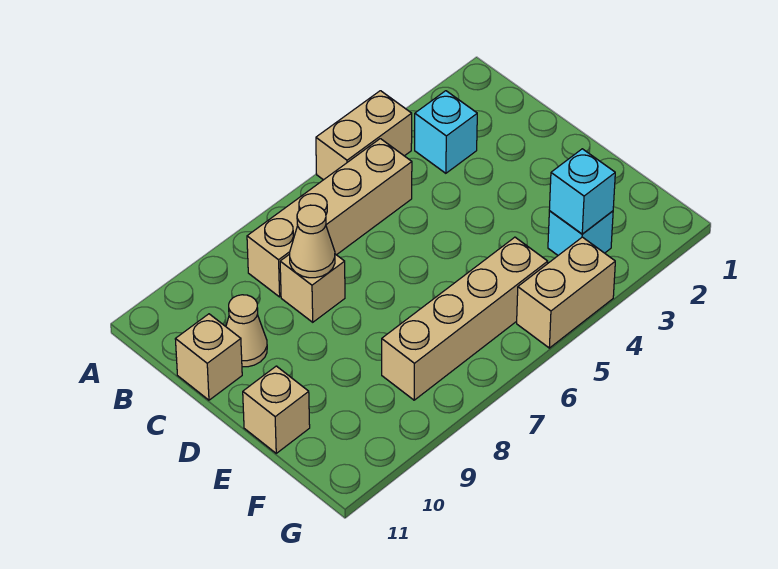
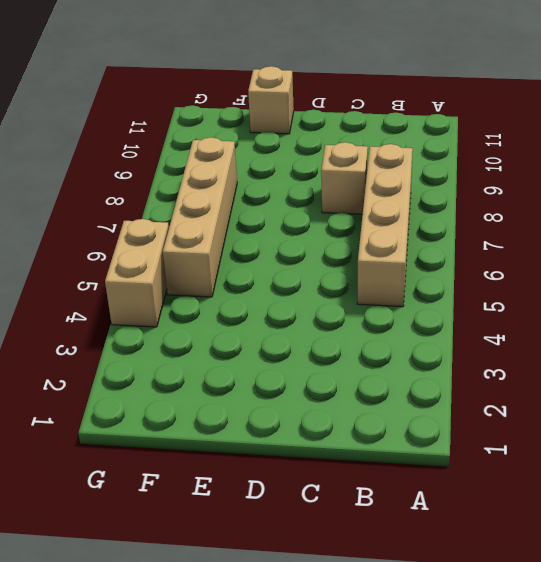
none -> tan brick A4:A5 level 1
none -> cyan brick B3 level 1
none -> tan cone C10 level 1

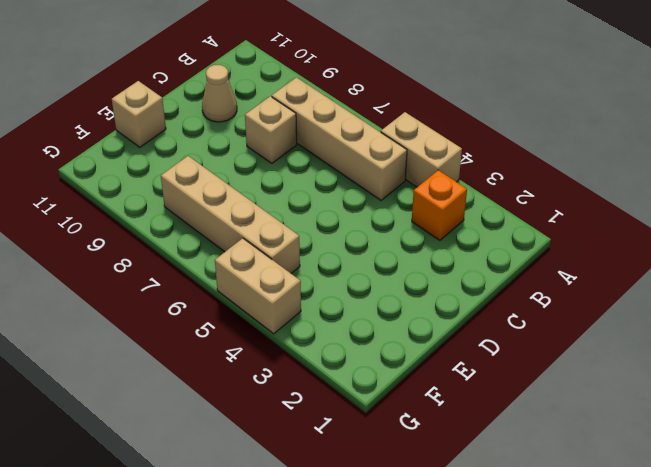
orange brick B3 level 1 -> cyan brick B3 level 1
none -> tan brick C11 level 1
none -> cyan brick F3 level 1
none -> tan cone C8 level 2

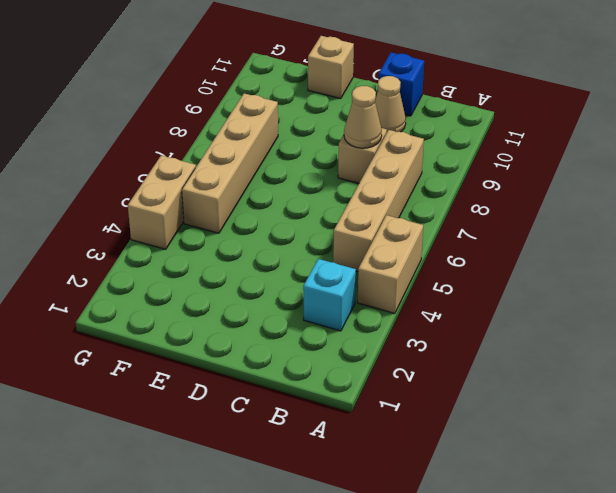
blue brick C11 level 1 -> tan brick C11 level 1
none -> cyan brick F3 level 1
none -> cyan brick F3 level 2

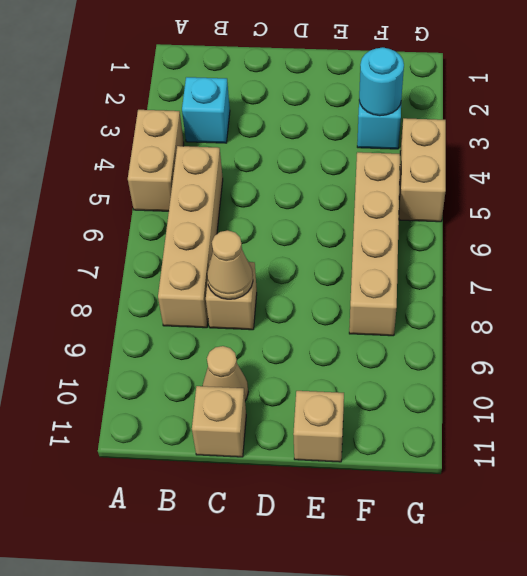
cyan round brick F3 level 2 -> cyan brick F3 level 2

